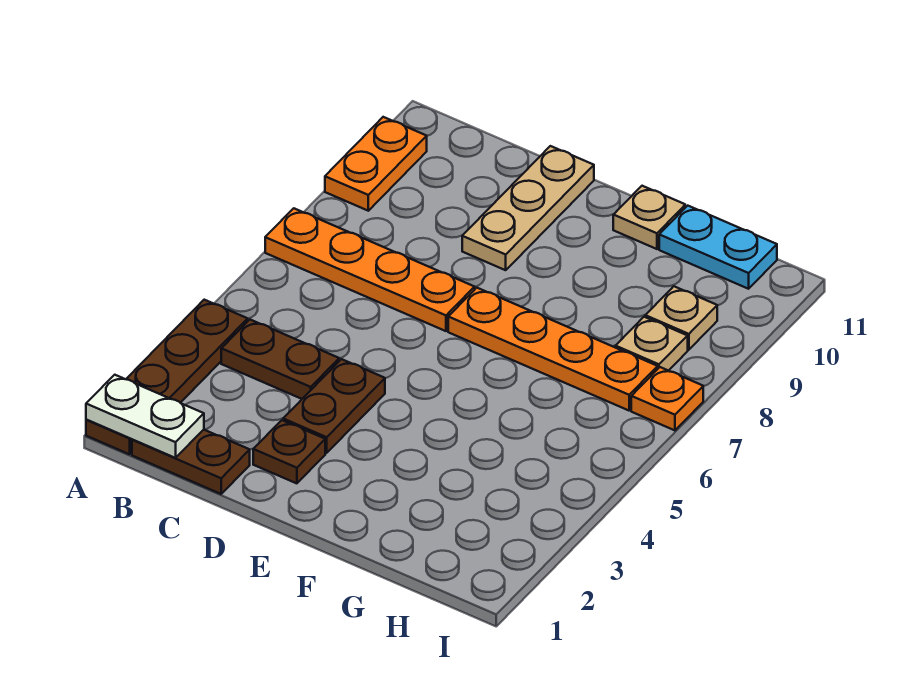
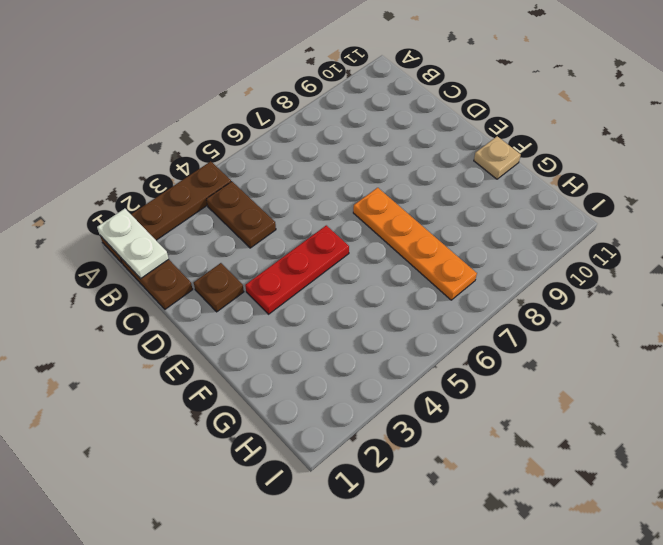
red plate E3:E5 level 1 -> none
none -> orange plate A7:D7 level 1
none -> orange plate A9:A10 level 1
none -> brown plate D3:D4 level 1

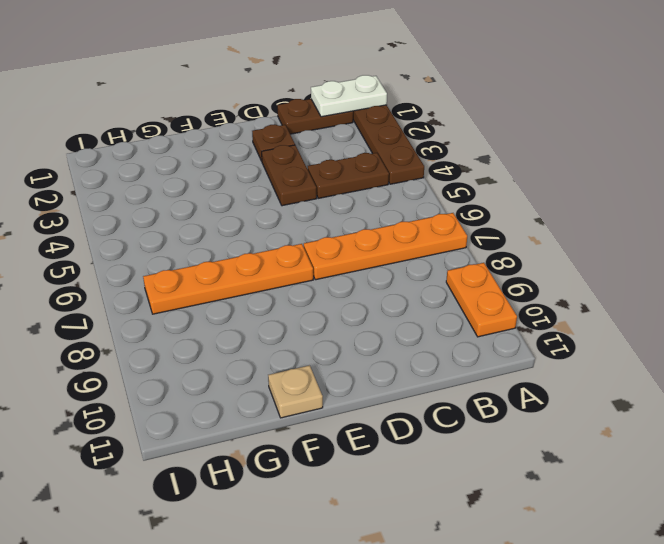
none -> tan plate D9:D11 level 1
none -> cyan plate G11:H11 level 1
none -> tan plate H8 level 1

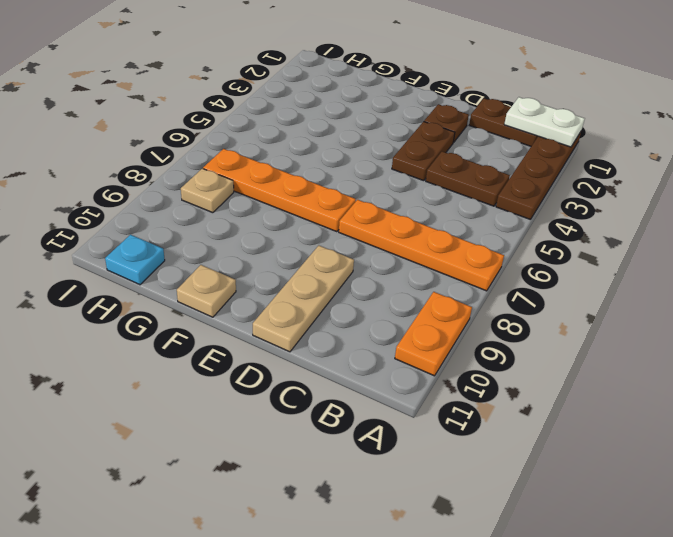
cyan plate H11 level 1 -> cyan plate G11:H11 level 1
none -> tan plate H9 level 1
none -> orange plate I7 level 1

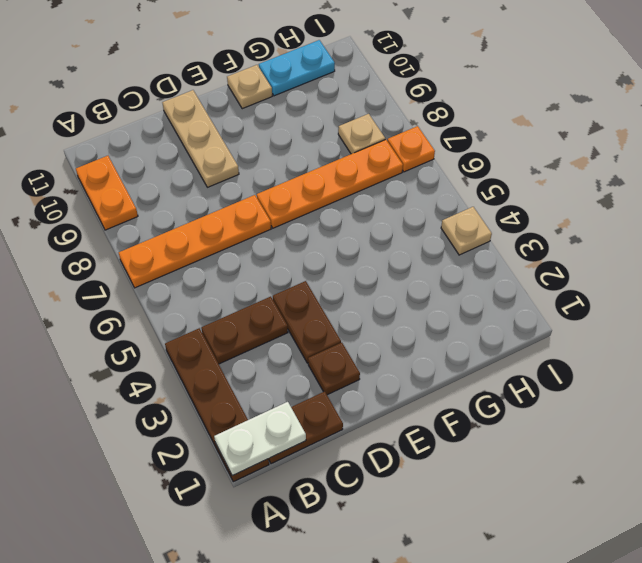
tan plate I4 level 1 -> tan plate H9 level 1

